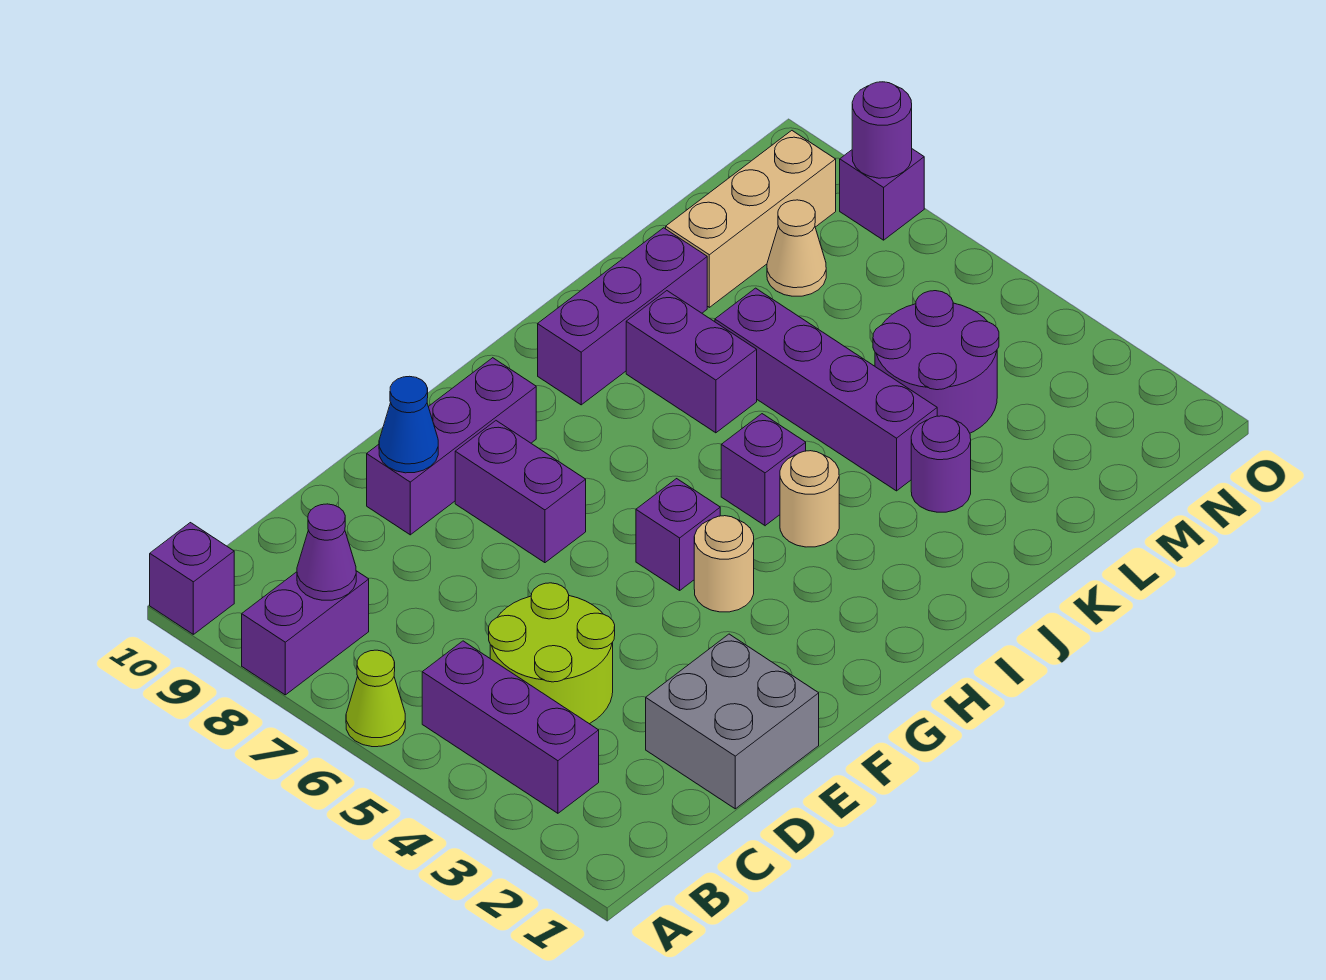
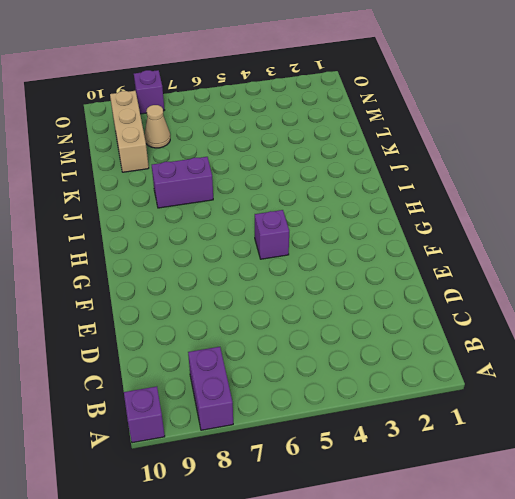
none -> lime cone A6 level 1
none -> purple brick B3:B5 level 1
none -> lime round brick C4:D5 level 1

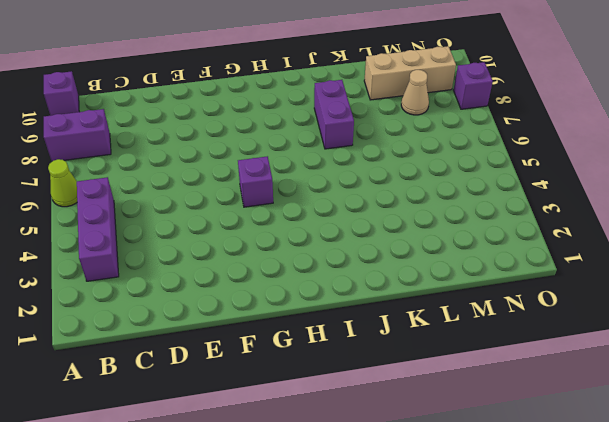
none -> lime round brick C4:D5 level 1
none -> grey brick D1:E2 level 1
none -> purple brick E9:G9 level 1

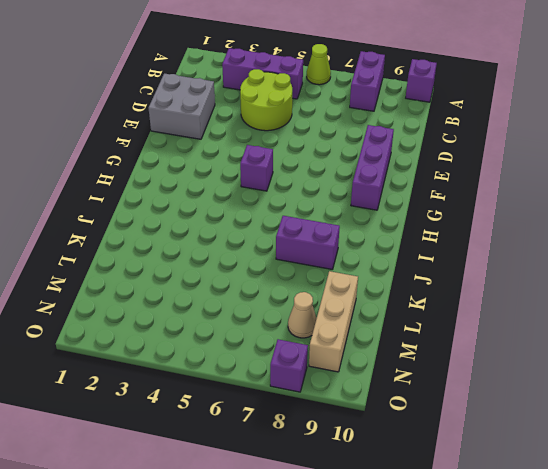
none -> purple brick F7:F8 level 1
none -> tan round brick G4 level 1
none -> tan round brick I4 level 1

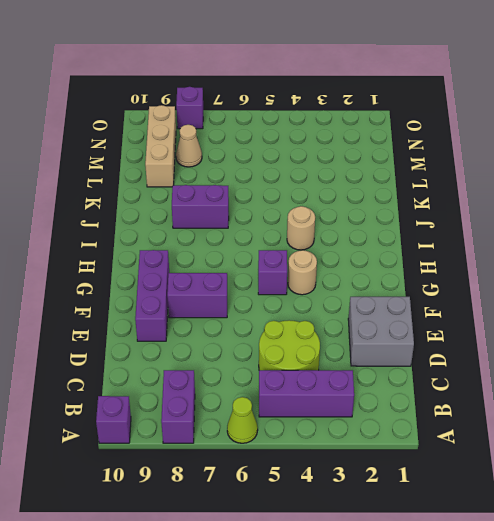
none -> purple brick I5 level 1
none -> purple brick I9:K9 level 1
none -> purple round brick K3 level 1

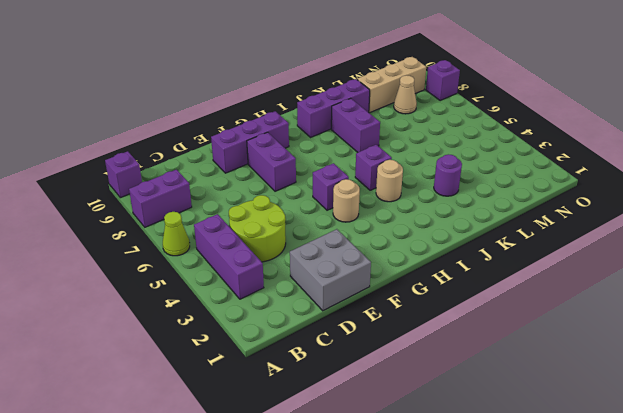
none -> purple brick K4:K7 level 1
none -> purple round brick L4:M5 level 1
none -> purple cone B8 level 2

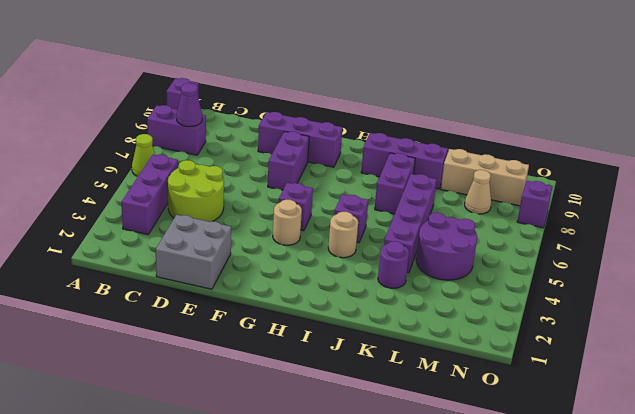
none -> blue cone E9 level 2
none -> purple round brick O8 level 2

